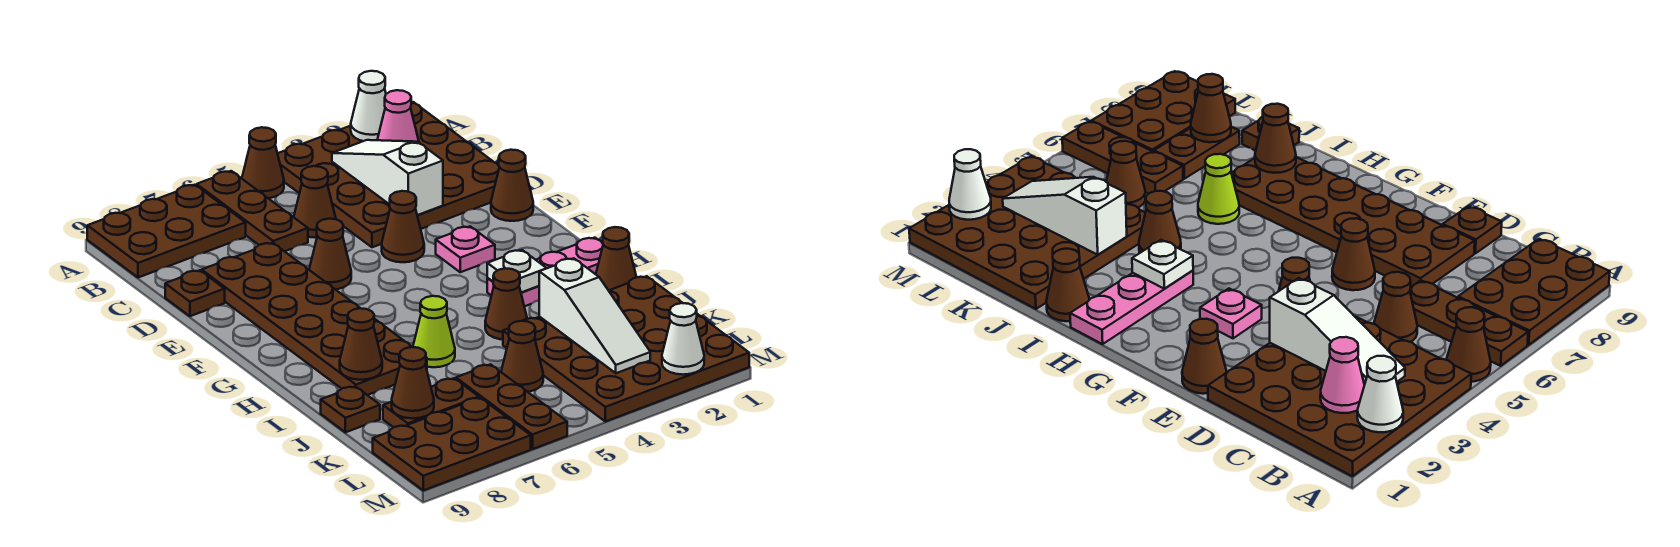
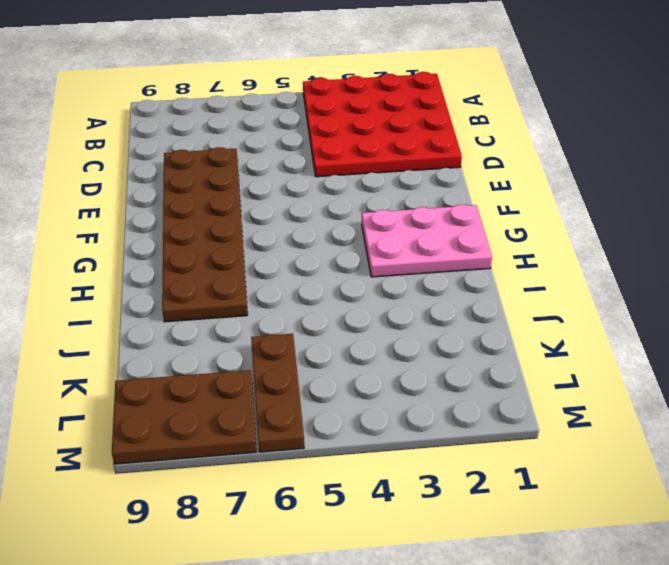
red plate A1:D4 level 1 -> brown plate A1:D4 level 1
pink plate G1:H3 level 1 -> pink plate H1:H3 level 1
none -> brown cone A5 level 1
none -> brown plate A6:C6 level 1
none -> brown plate A7:B9 level 1

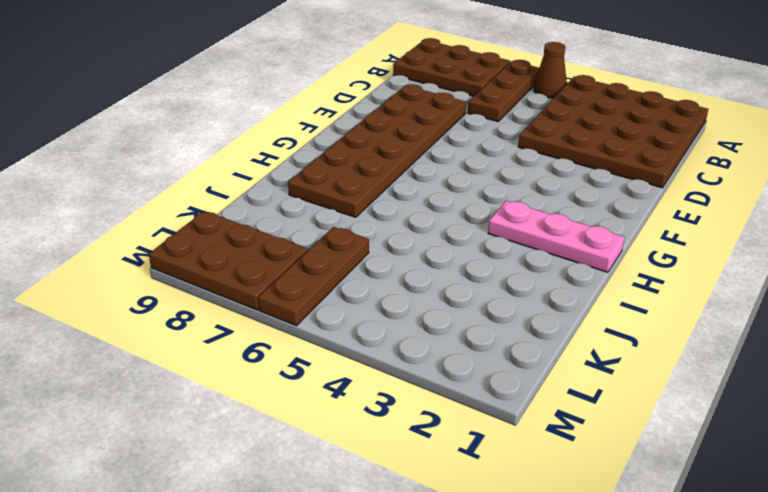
none -> brown cone C5 level 1
none -> brown plate D9 level 1
none -> brown cone E1 level 1

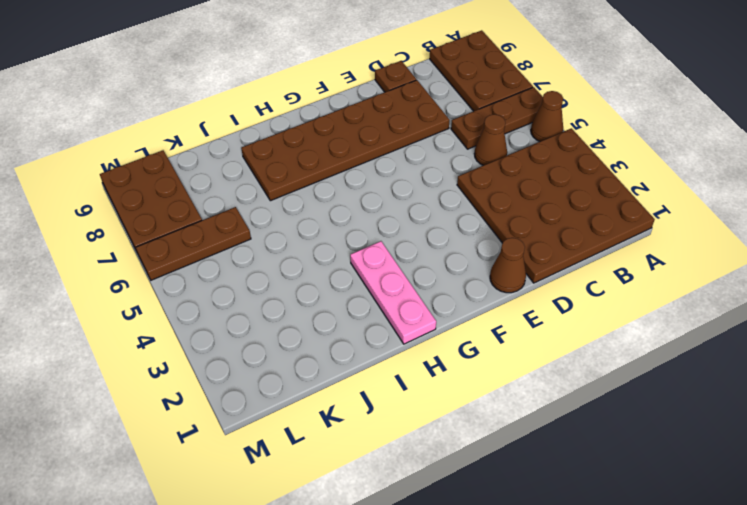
none -> brown cone E4 level 1
none -> brown cone E6 level 1
none -> pink plate F3 level 1

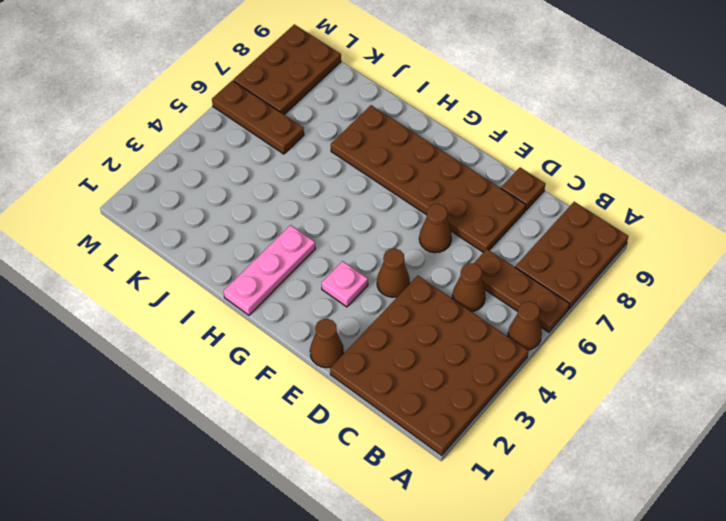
none -> brown cone I1 level 1
none -> brown cone I4 level 1
none -> lime cone I6 level 1

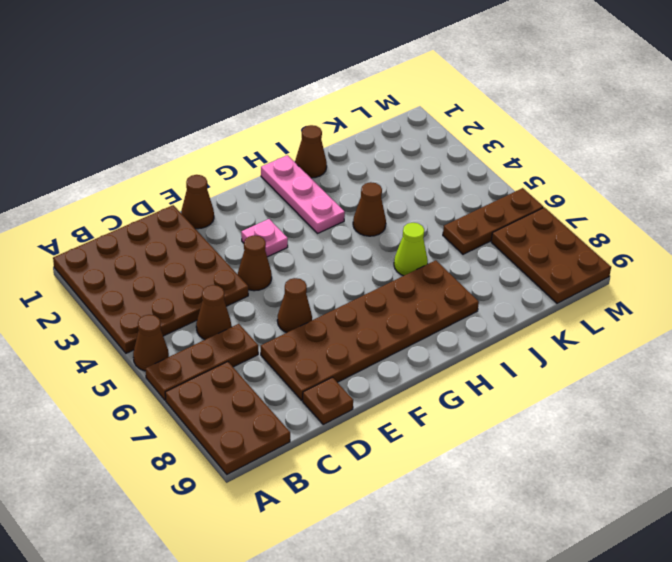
none -> brown plate J1:M4 level 1
none -> brown plate J9 level 1
none -> brown cone K5 level 1

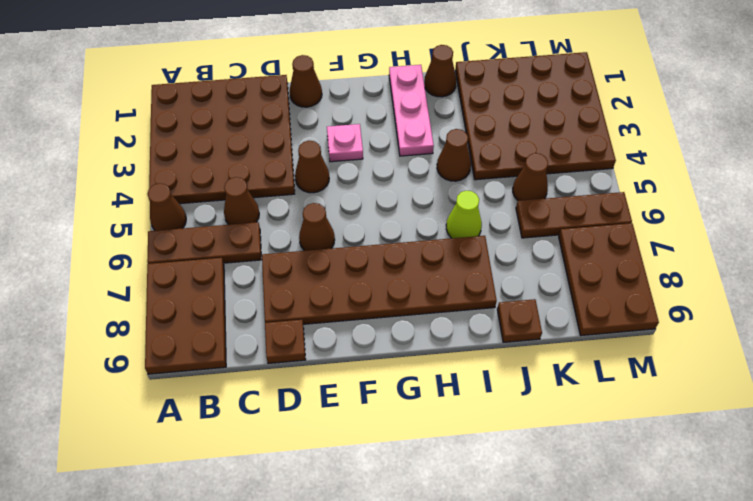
none -> brown plate K7:K8 level 1
none -> white cone A2 level 2
none -> pink cone B2 level 2

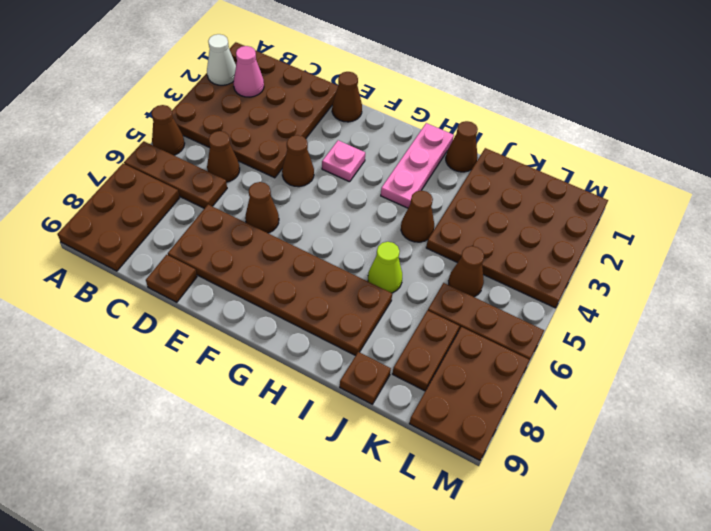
none -> white slope B3:D3 level 2 top D
none -> white plate H3 level 2
none -> brown cone I8 level 2

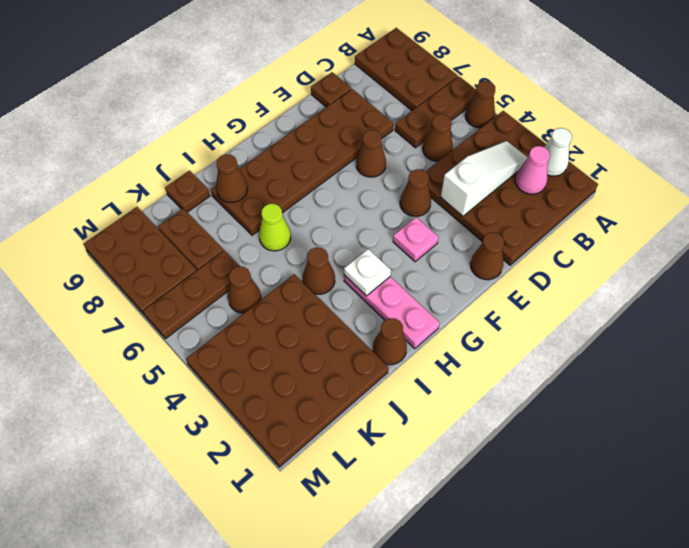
none -> white slope J3:L3 level 2 top J
none -> brown cone K8 level 2
none -> white cone M2 level 2

